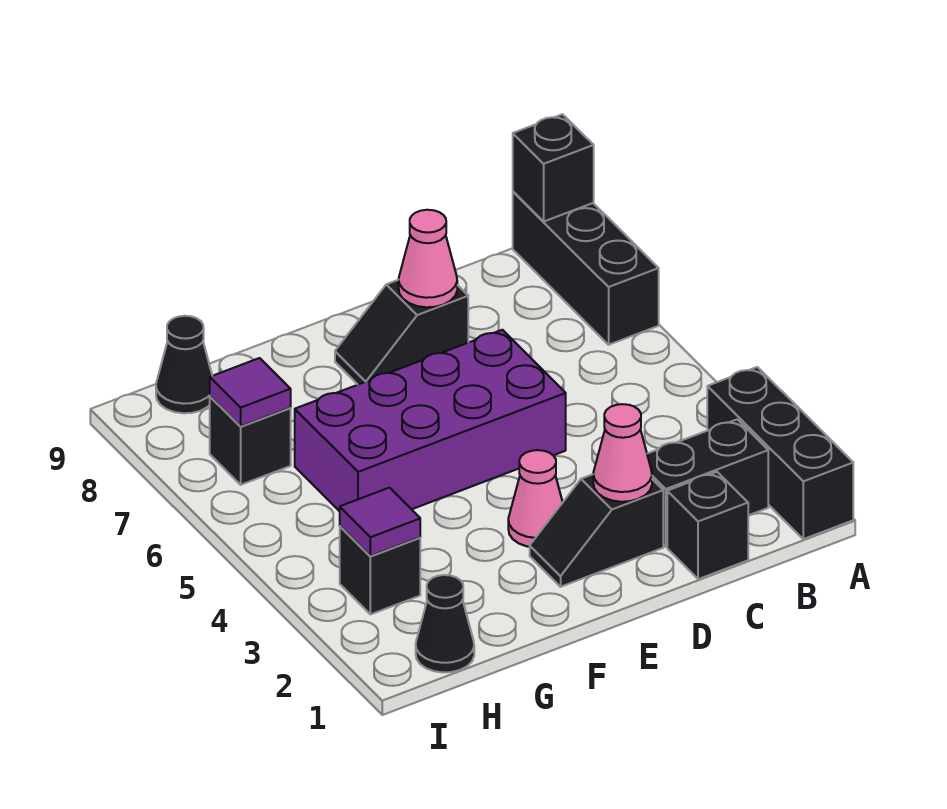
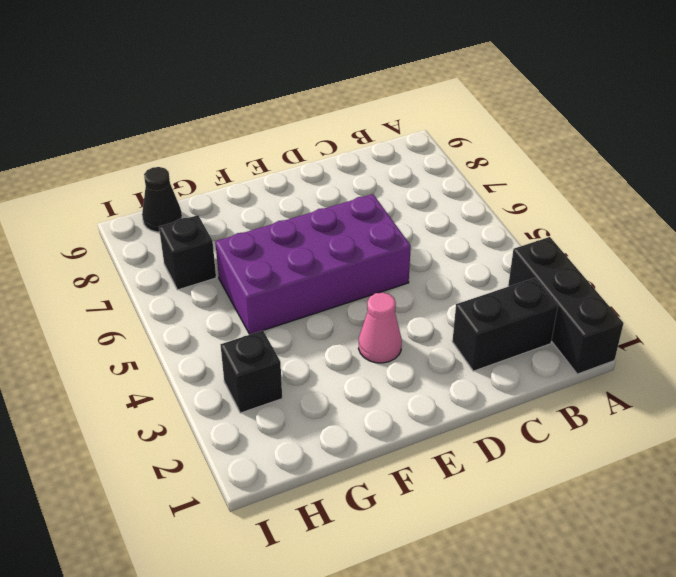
none -> black brick A7:A9 level 1
none -> black brick C1 level 1
none -> black slope D2:E2 level 1 top D

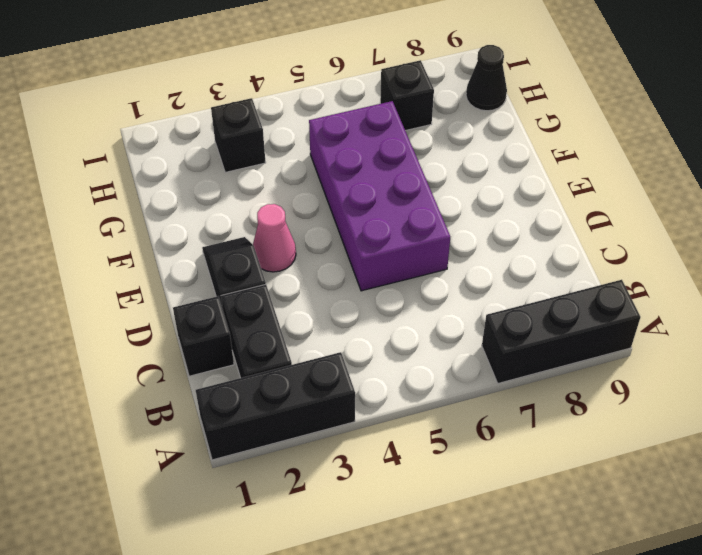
none -> black slope D8:E8 level 1 top D
none -> black cone H1 level 1
none -> black brick A9 level 2

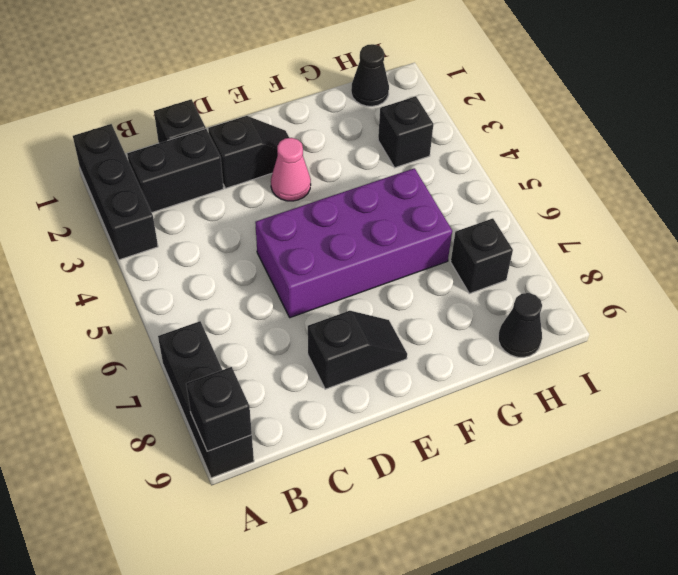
none -> pink cone D2 level 2
none -> pink cone D8 level 2
none -> purple tile H3 level 2

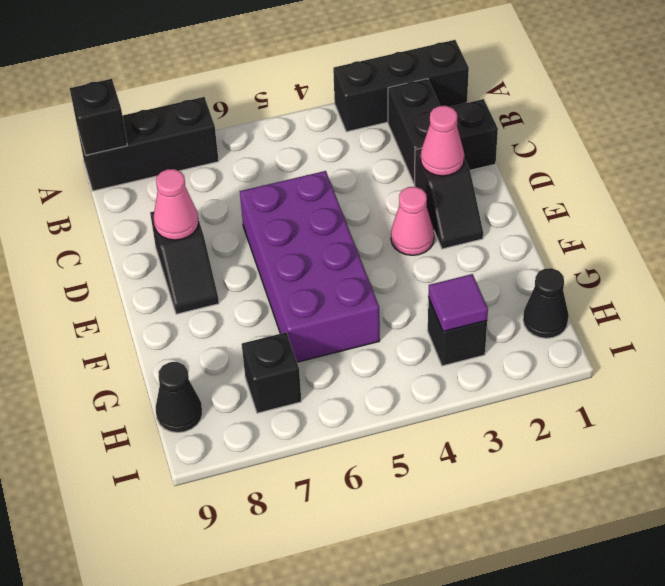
none -> purple tile H7 level 2

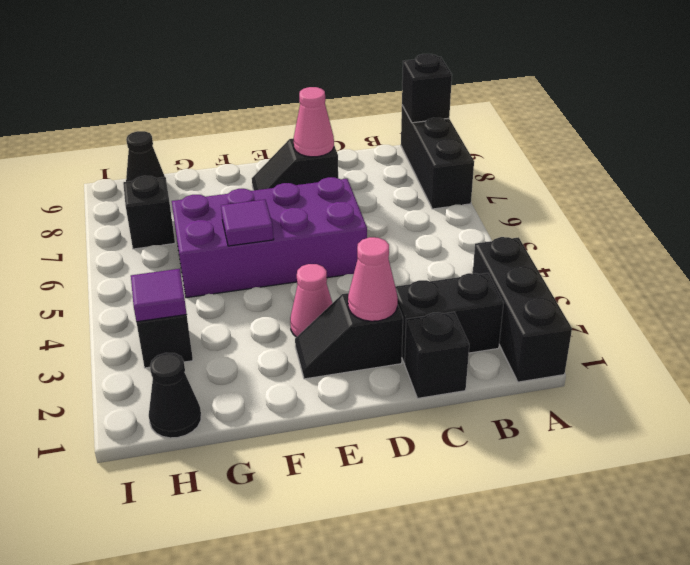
purple tile F5 level 2 -> purple tile H7 level 2

